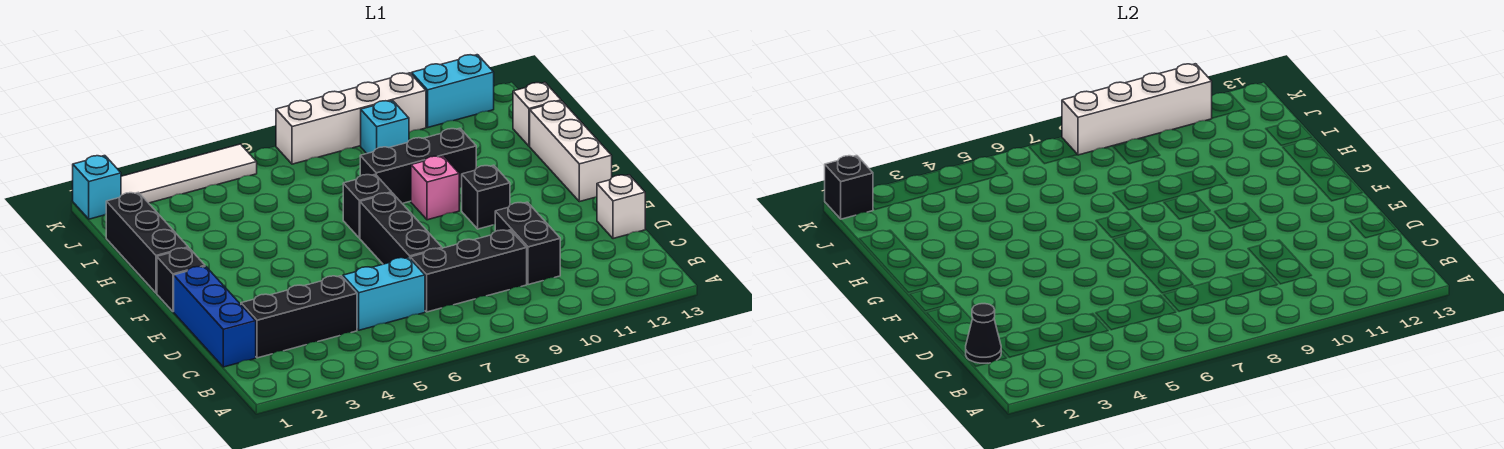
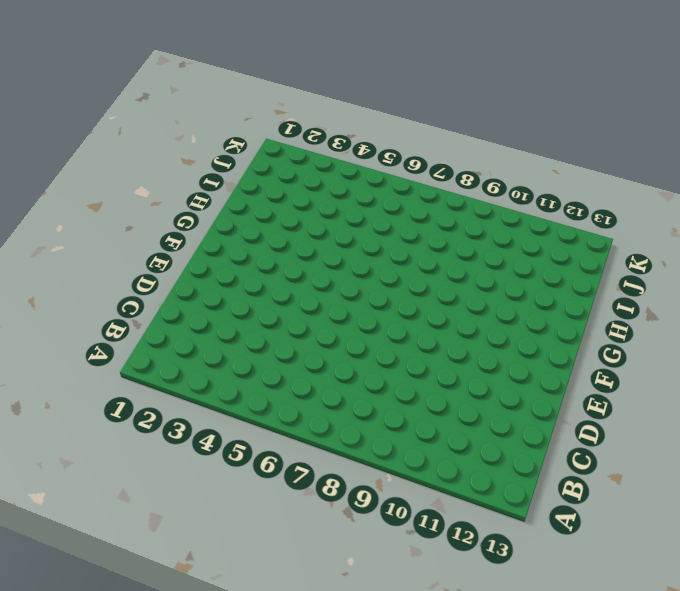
none -> blue brick C1:E1 level 1
none -> black brick C2:C4 level 1
none -> cyan brick C5:C6 level 1

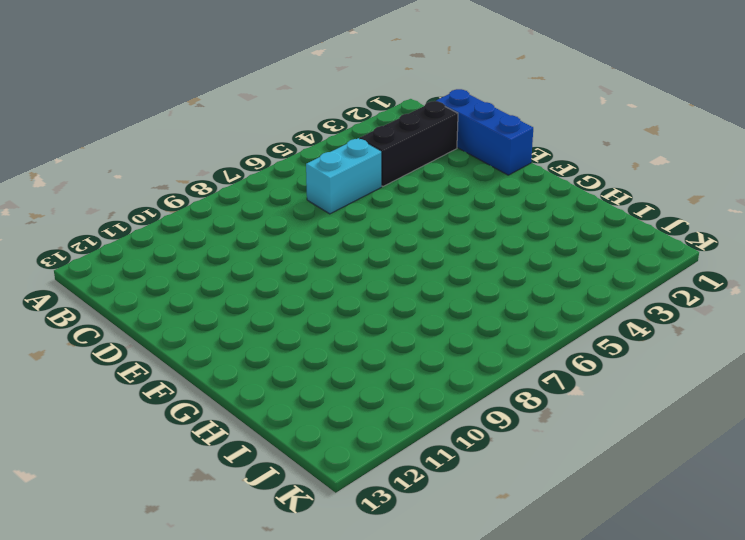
none -> black brick C7:C9 level 1
none -> black brick C10:D10 level 1
none -> black brick D7:F7 level 1

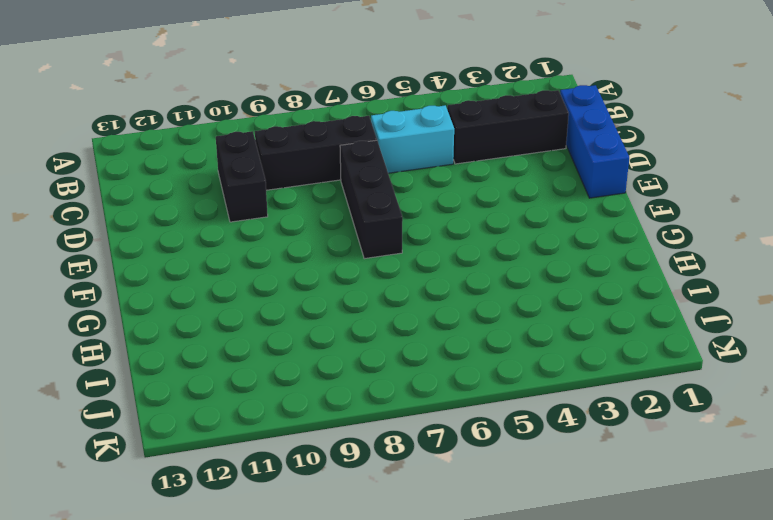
none -> white brick D13 level 1
none -> black brick F1 level 1
none -> black brick F10 level 1

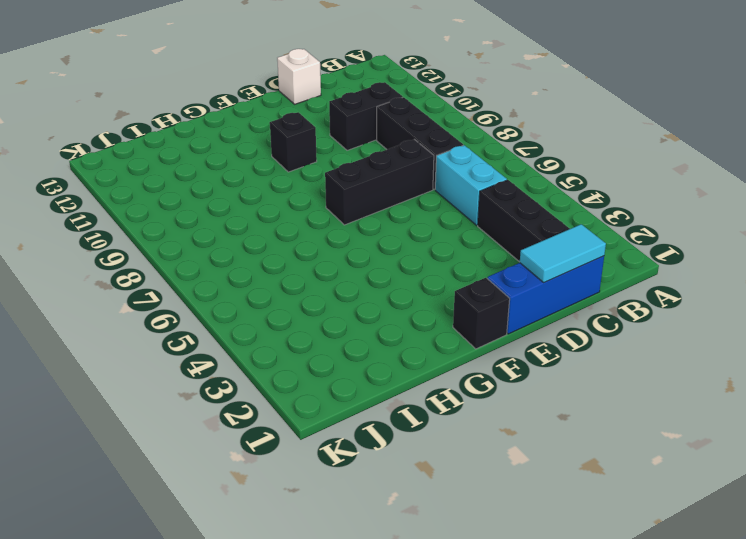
cyan tile C1:D1 level 2 -> black cone C1 level 2
none -> white brick F13:H13 level 1
none -> black brick G1:I1 level 1
none -> black brick G7 level 1

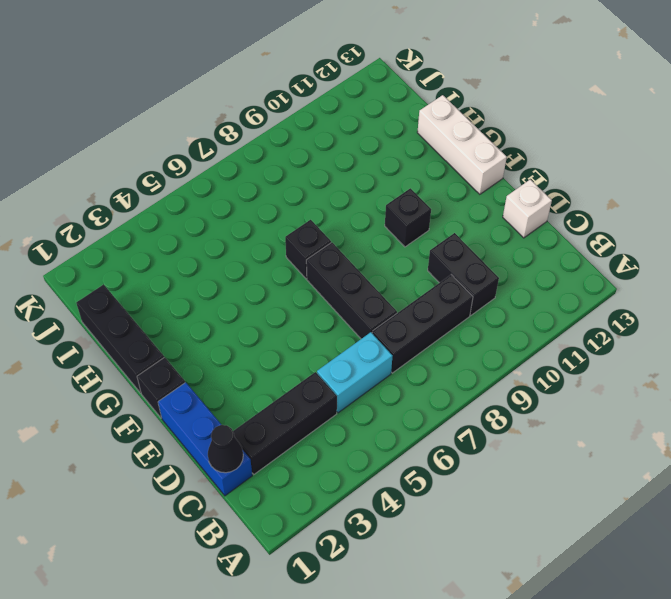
none -> pink brick G9 level 1
none -> black brick H8:H10 level 1
none -> white brick I13 level 1

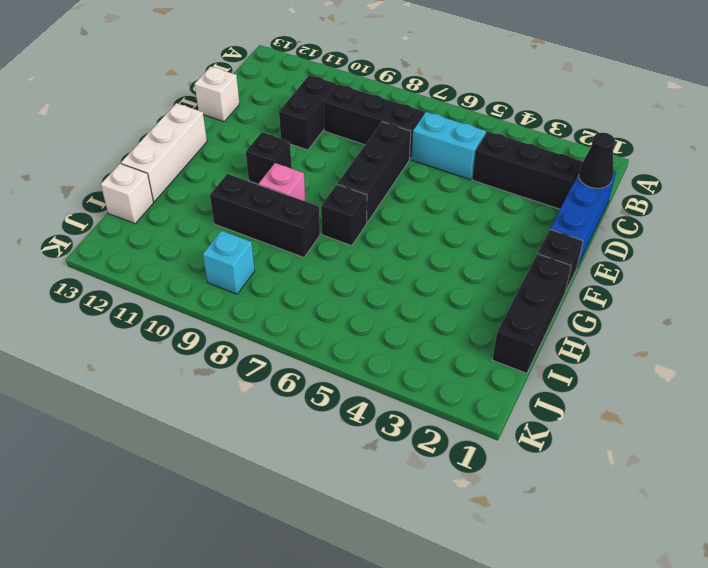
none -> cyan brick K1 level 1
none -> white tile K2:K5 level 1
none -> white brick K7:K10 level 1

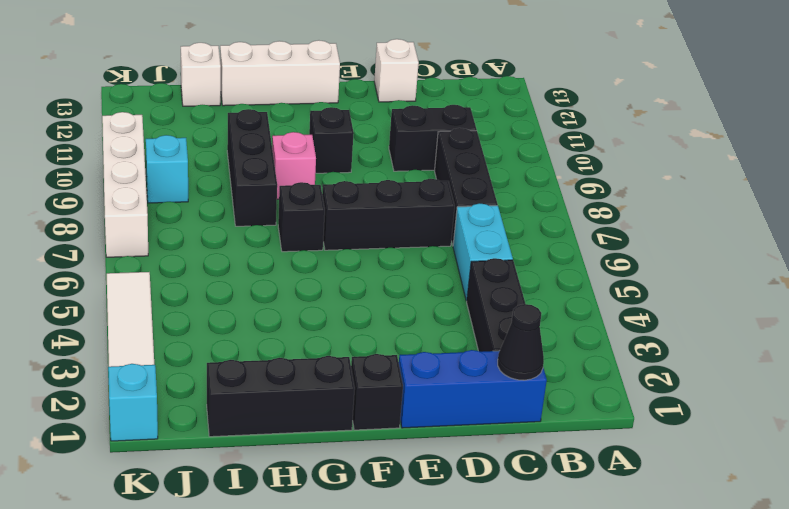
none -> cyan brick K11:K12 level 1
none -> black brick K1 level 2
none -> white brick K8:K11 level 2

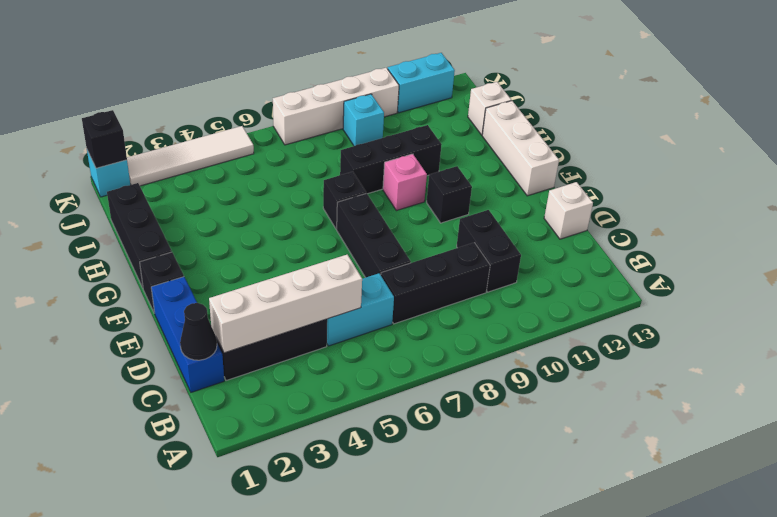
white brick C2:C5 level 2 -> white brick K8:K11 level 2

